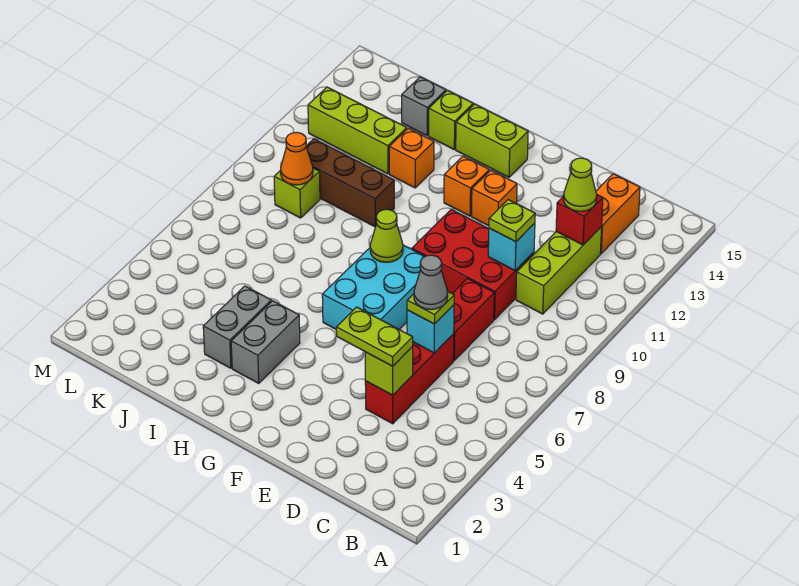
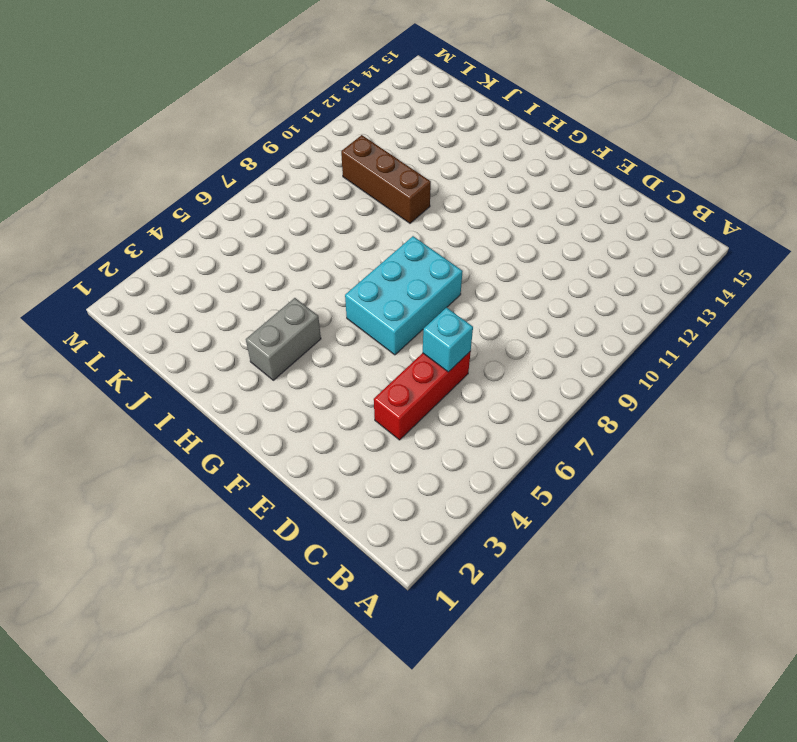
none -> lime brick C10:C12 level 1
none -> orange brick C13:C14 level 1
none -> red brick D7:D8 level 1

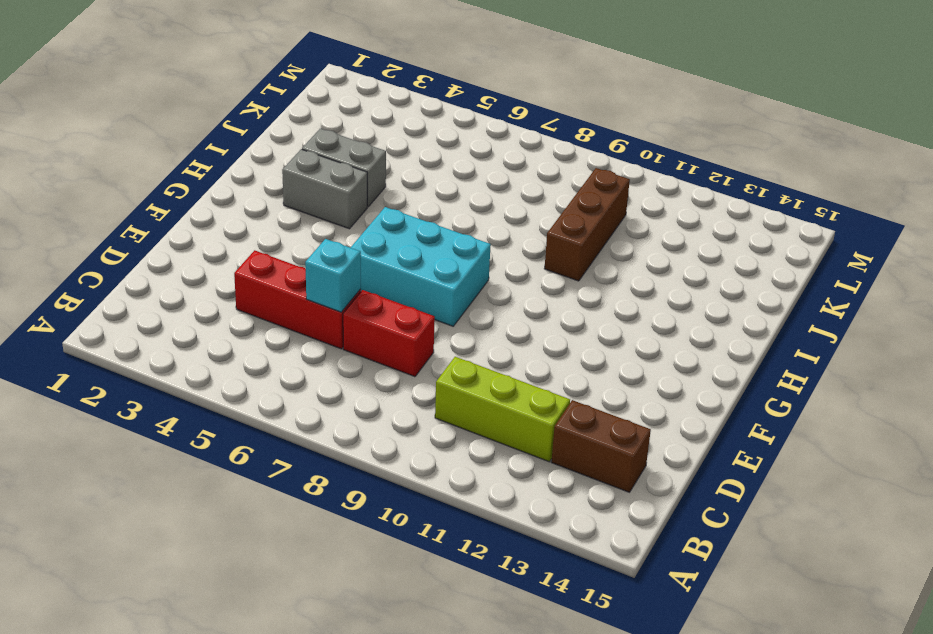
brown brick C13:C14 level 1 -> orange brick C13:C14 level 1
none -> red brick D9:F10 level 1
none -> orange brick F12 level 1
none -> orange brick G12 level 1

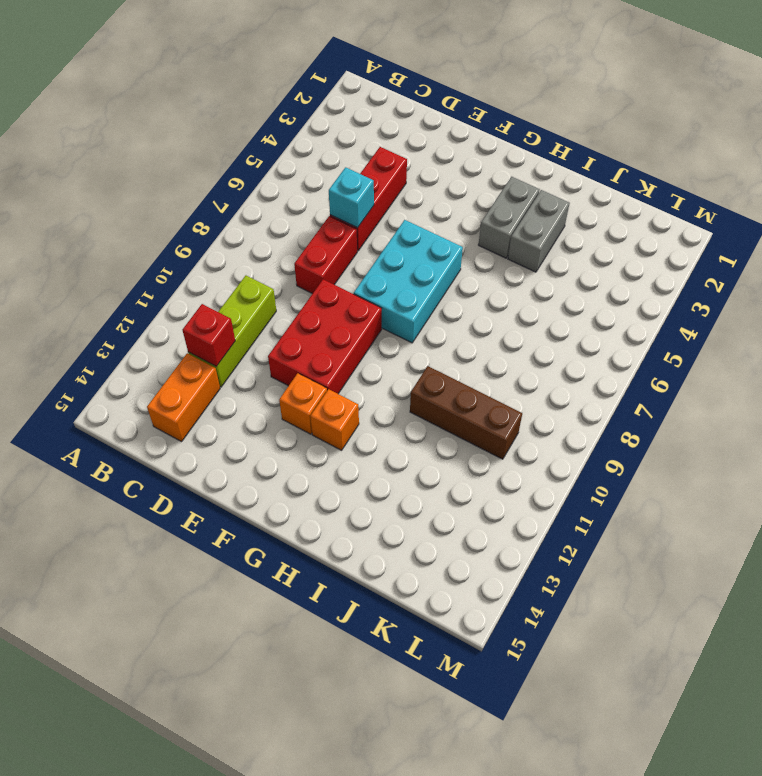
red brick E9:F11 level 1 -> red brick D9:F10 level 1
none -> lime brick G14:H14 level 1
none -> orange brick I12 level 1
none -> lime brick I14 level 1

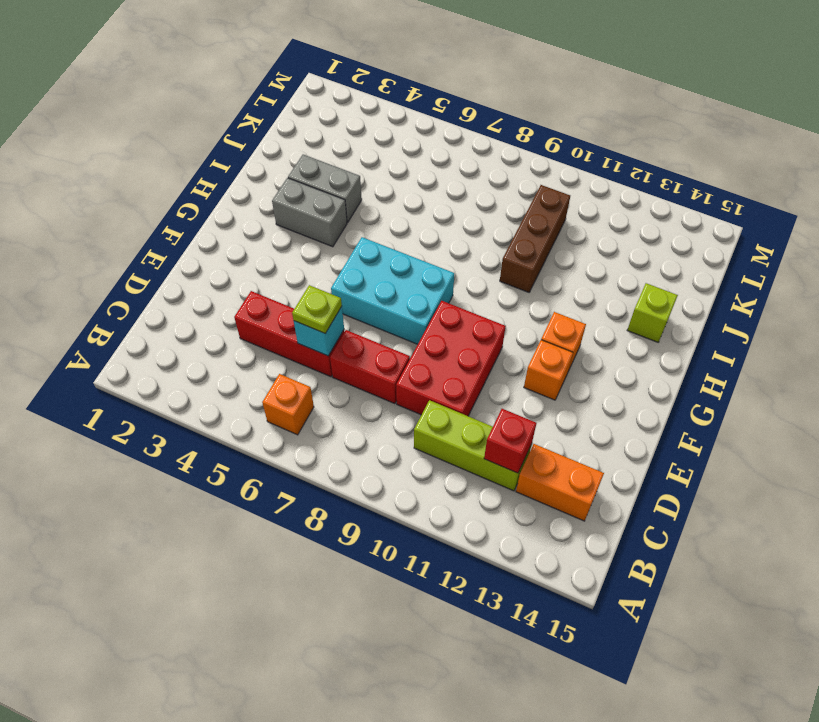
orange brick B6 level 1 -> orange brick I12 level 1
none -> lime brick G14:H14 level 1
none -> lime brick J12:L12 level 1
none -> grey brick J14 level 1

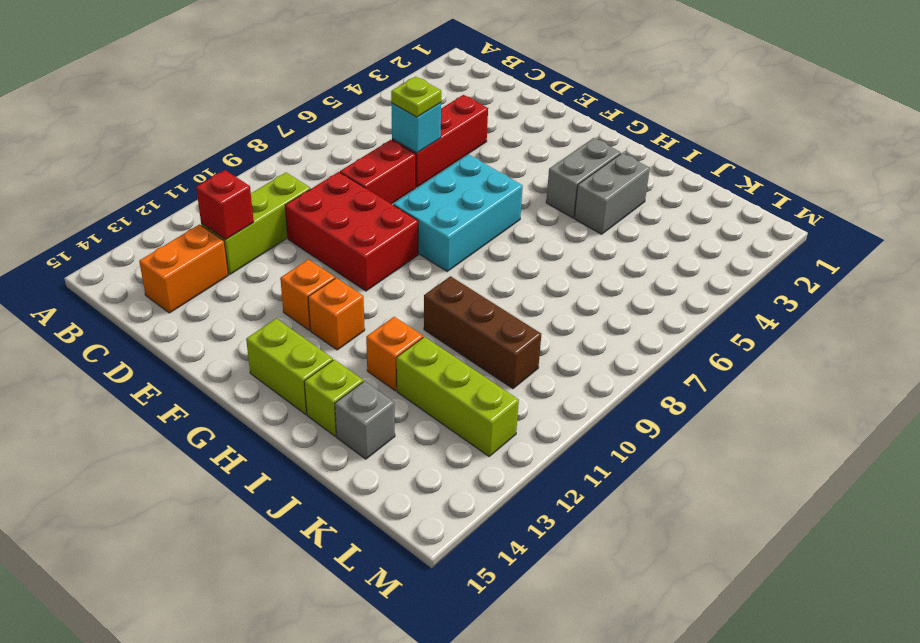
none -> lime brick K9 level 1
none -> lime brick D4 level 2
none -> cyan brick D10 level 2

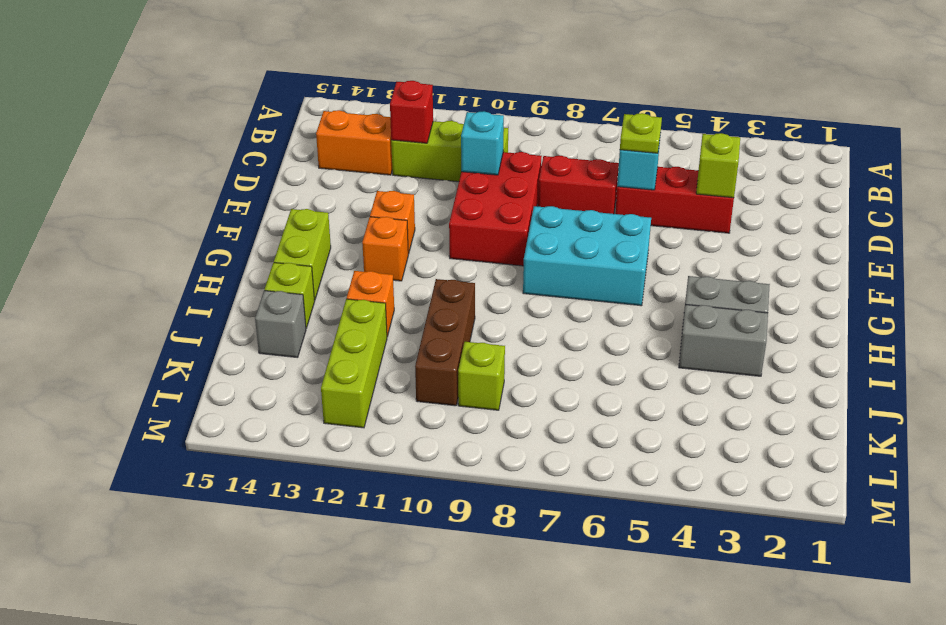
none -> lime cone G8 level 2
none -> orange cone K9 level 2
none -> lime cone C12 level 3

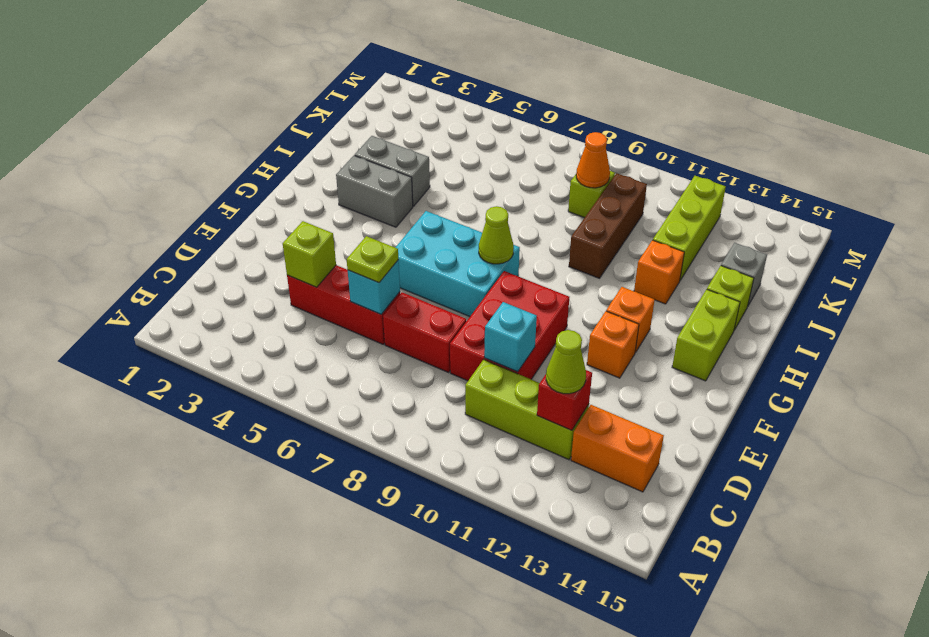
none -> lime plate D4:E4 level 3
none -> lime plate D10 level 3
none -> grey cone D6 level 4

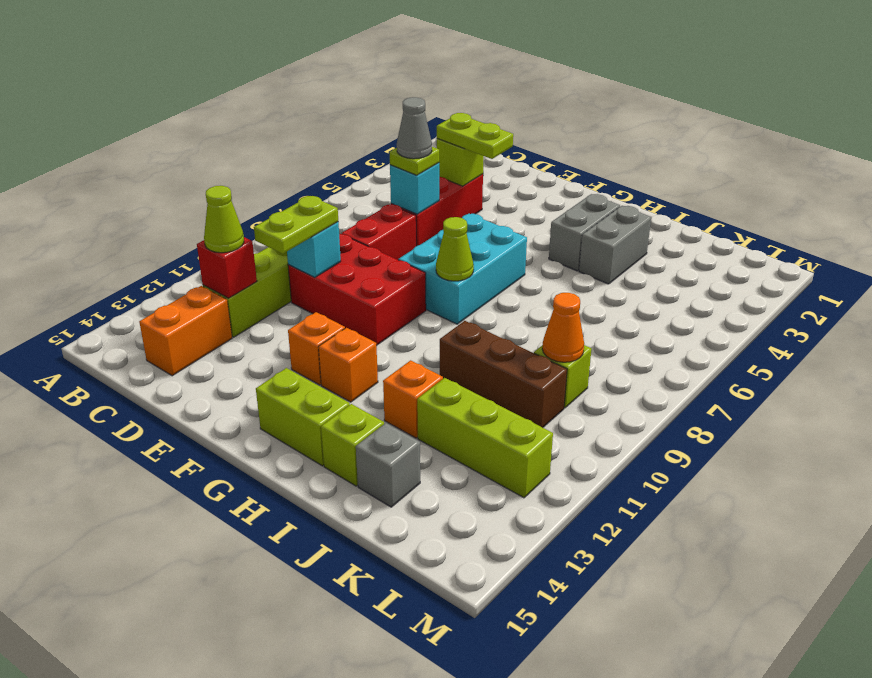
lime plate D10:D11 level 3 -> lime plate D10 level 3

